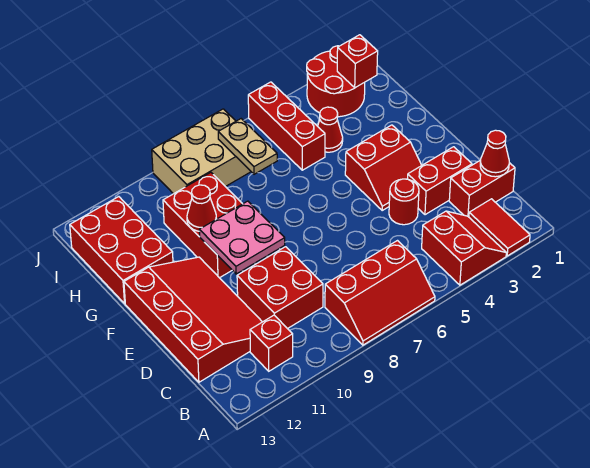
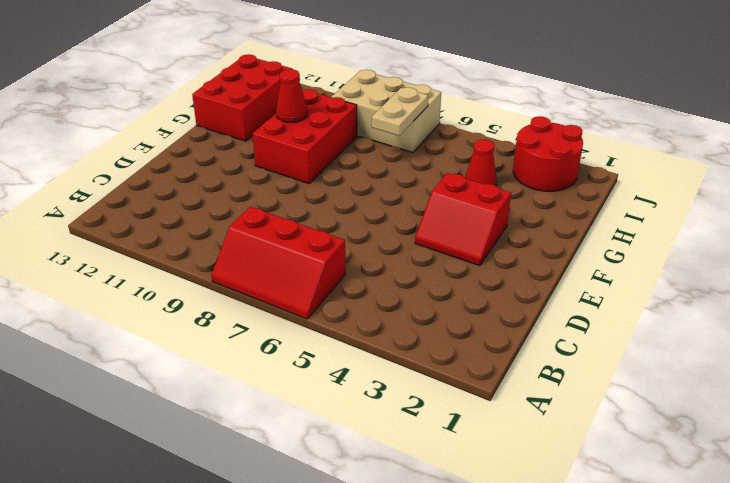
none -> red tile A2:B2 level 1
none -> red slope A3:B4 level 1 top 4
none -> red brick B11 level 1

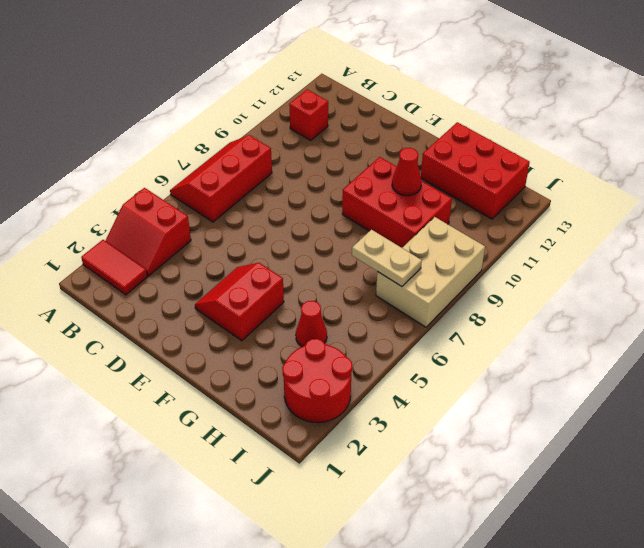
none -> red brick C1:C2 level 1
none -> red brick C9:D10 level 1
none -> red slope C11:F13 level 1 top 13

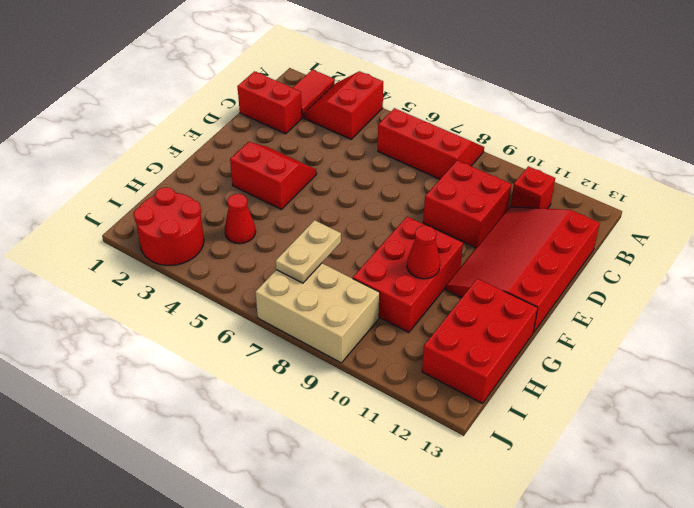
none -> red brick D2:D3 level 1
none -> red round brick D4 level 1
none -> red brick H5:J5 level 1

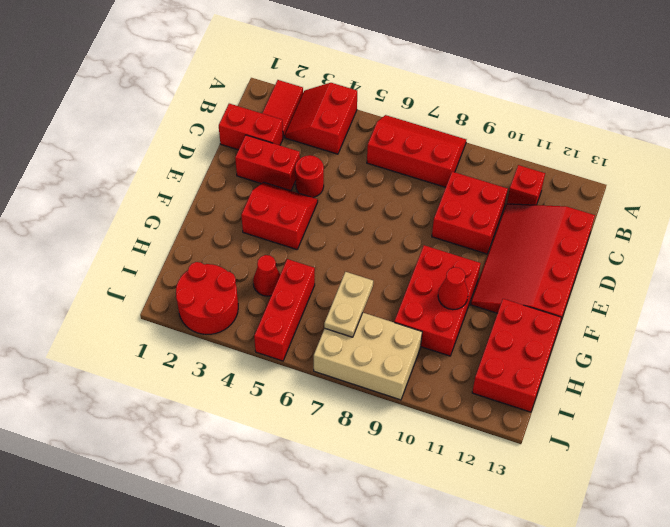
none -> red cone C1 level 2
none -> pink plate E9:F10 level 2
none -> red brick I2 level 2

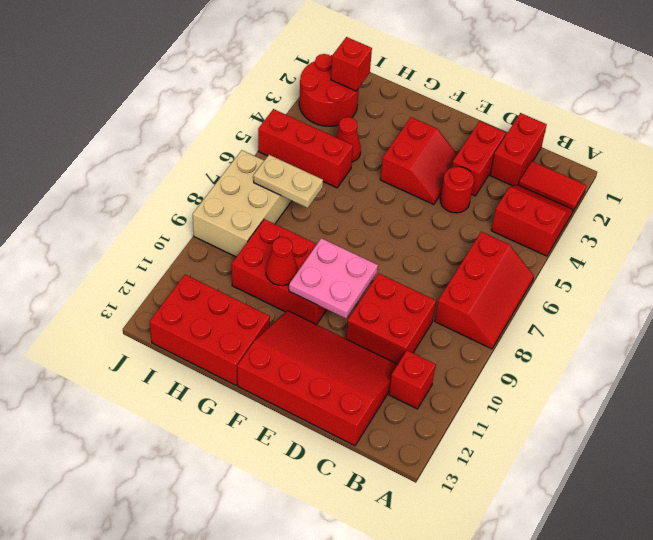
none -> red cone C1 level 2

